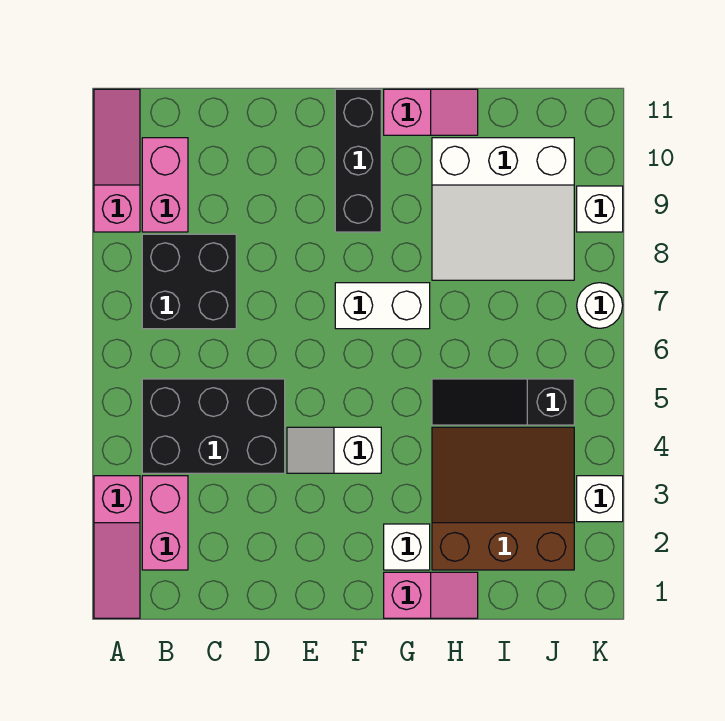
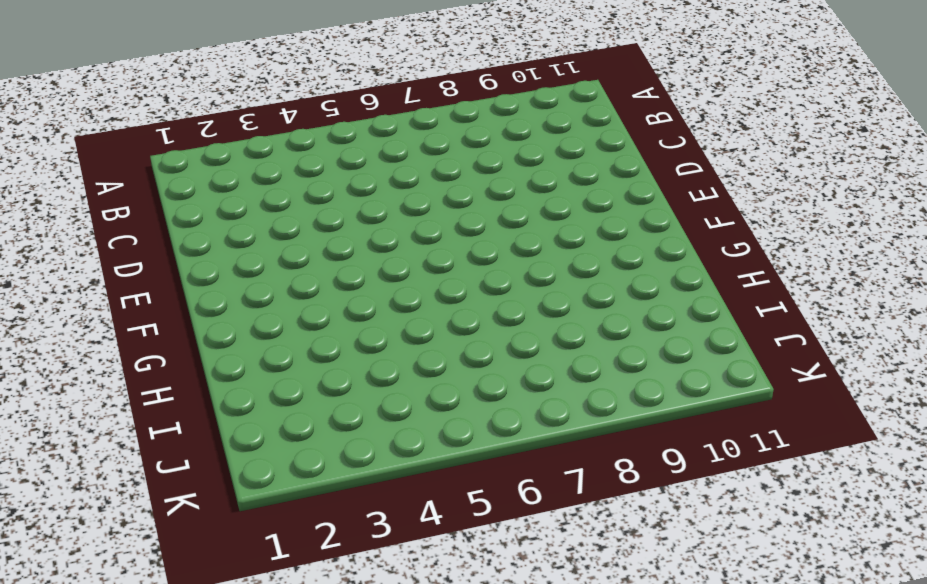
none -> pink slope A1:A3 level 1 top 3
none -> pink slope A9:A11 level 1 top 9
none -> pink brick B2:B3 level 1

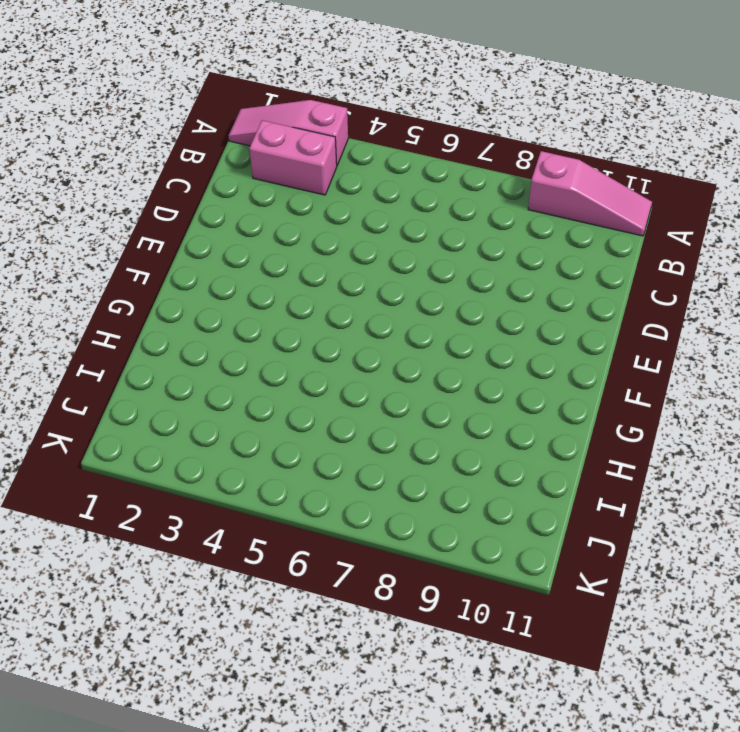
none -> black brick B4:D5 level 1
none -> black brick B7:C8 level 1
none -> pink brick B9:B10 level 1

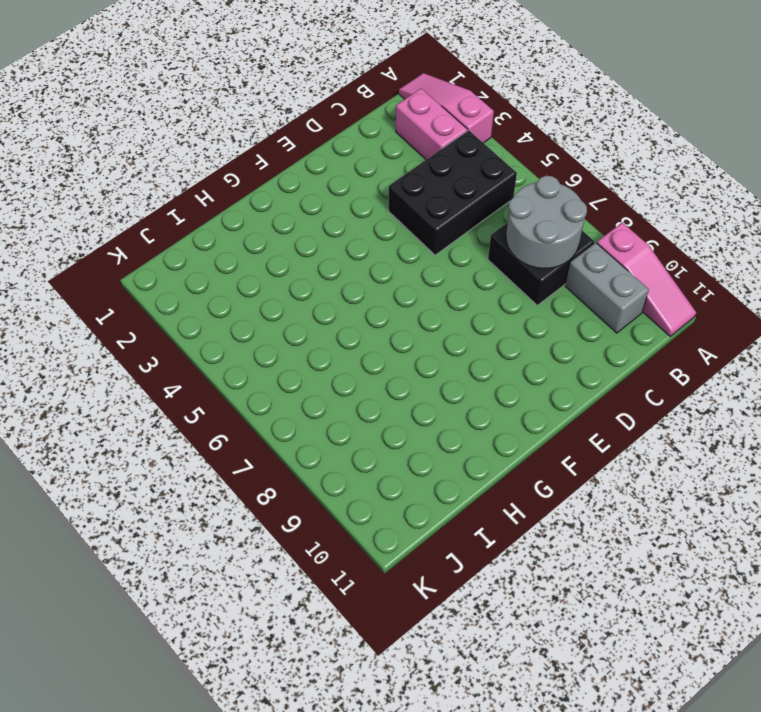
grey round brick B7:C8 level 2 -> none
grey brick B9:B10 level 1 -> pink brick B9:B10 level 1
none -> white slope E4:F4 level 1 top F
none -> white brick F7:G7 level 1
none -> black brick F9:F11 level 1

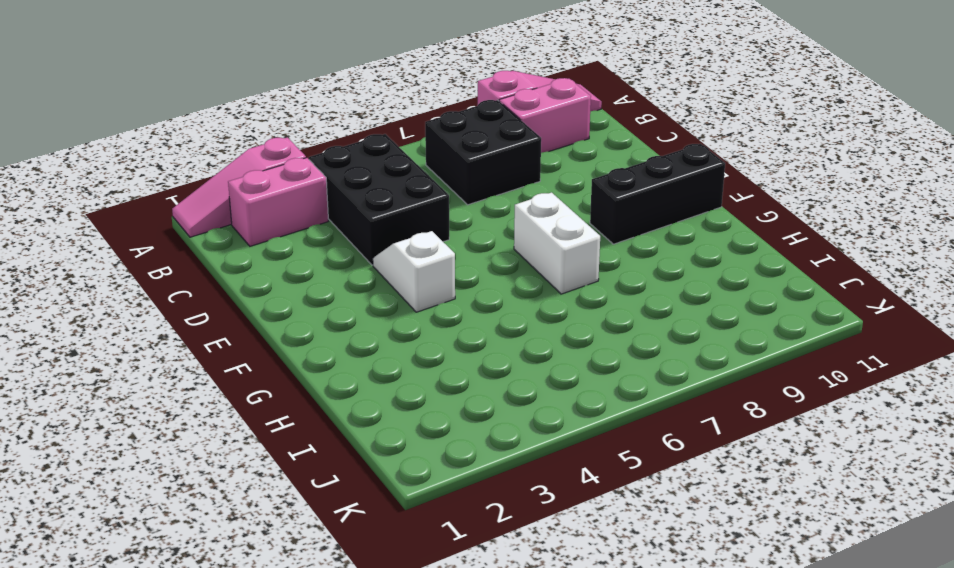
none -> pink slope G1:H1 level 1 top G
none -> white brick G2 level 1
none -> pink slope G11:H11 level 1 top G

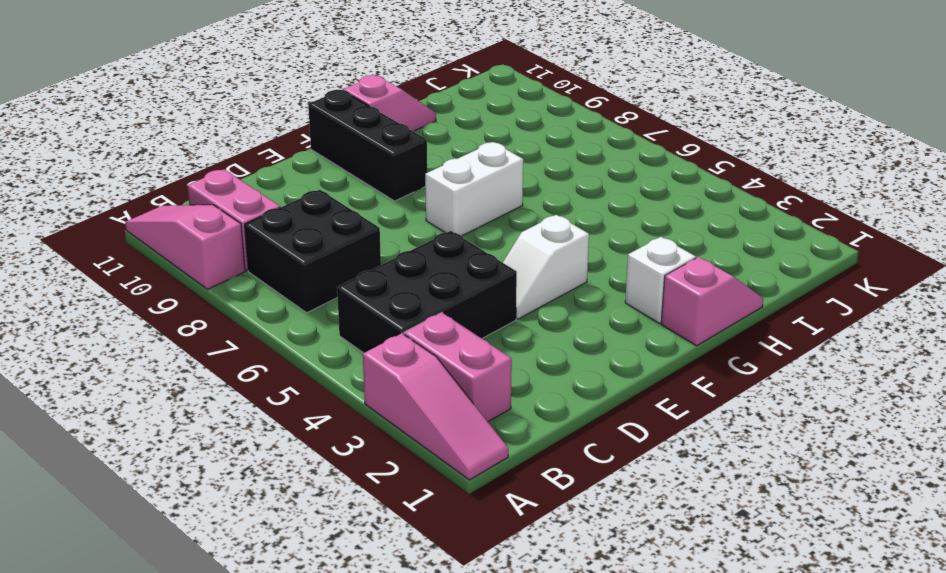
none -> brown slope H2:J4 level 1 top 2
none -> black slope H5:J5 level 1 top J
none -> white slope H8:J10 level 1 top 10

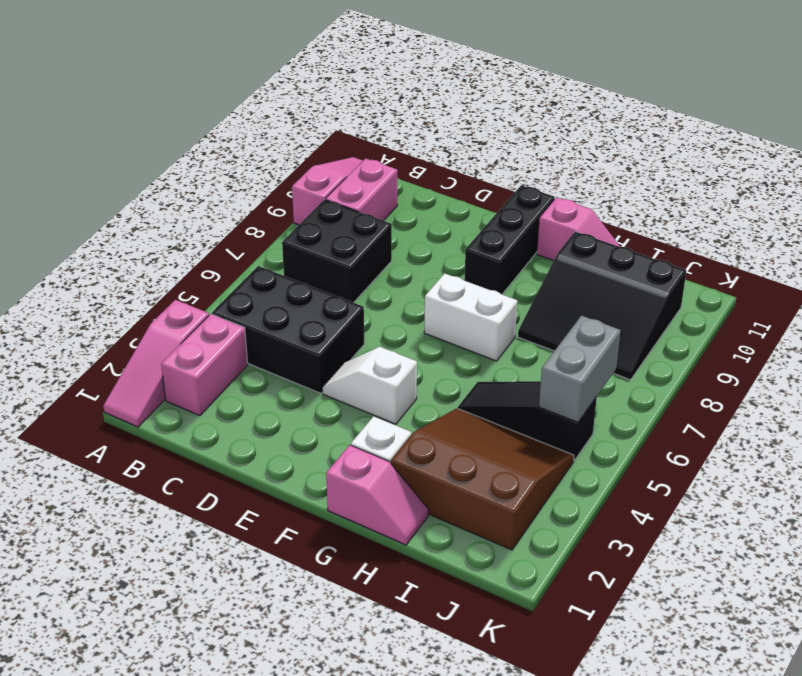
black slope H8:J10 level 1 top 10 -> white slope H8:J10 level 1 top 10
grey brick J5:J6 level 2 -> none
none -> white brick K3 level 1
none -> white round brick K7 level 1
none -> white brick K9 level 1

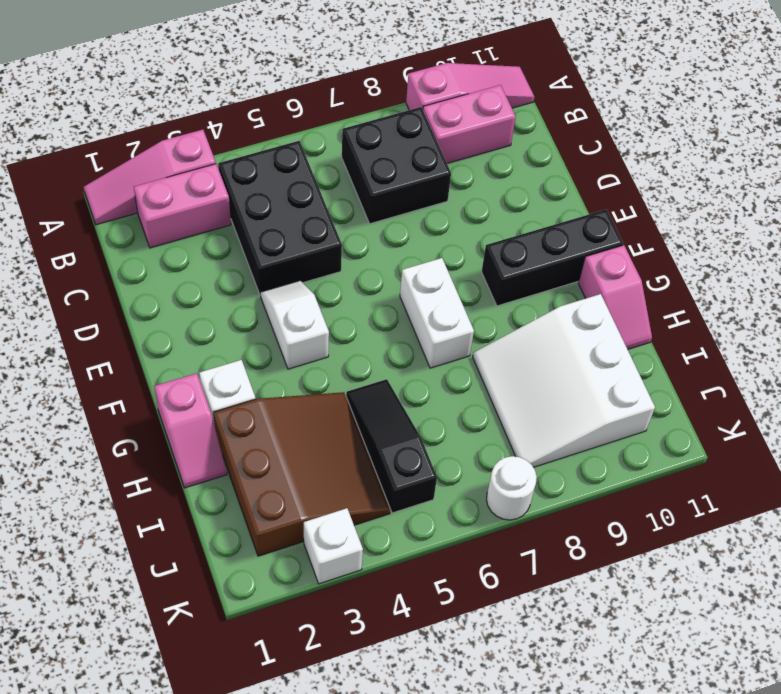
none -> white brick K9 level 1

